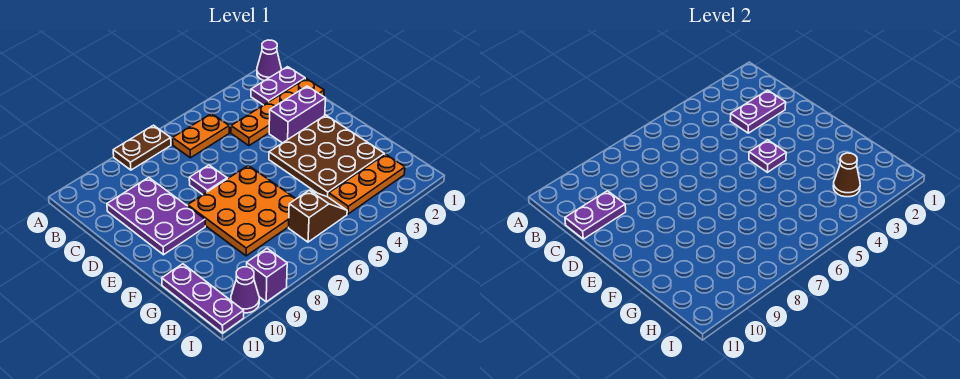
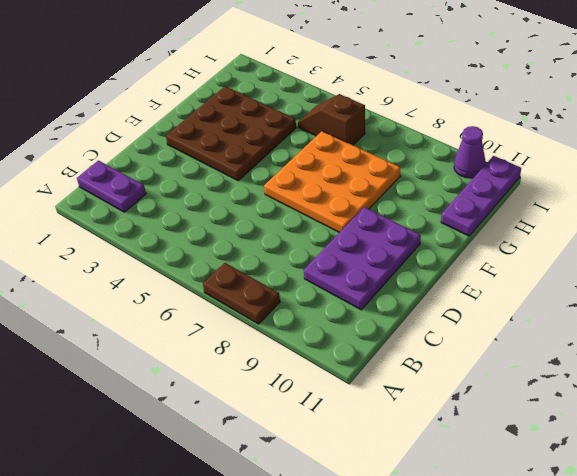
none -> purple cone A1 level 1
none -> orange plate B5:B6 level 1
none -> orange plate C1:C4 level 1

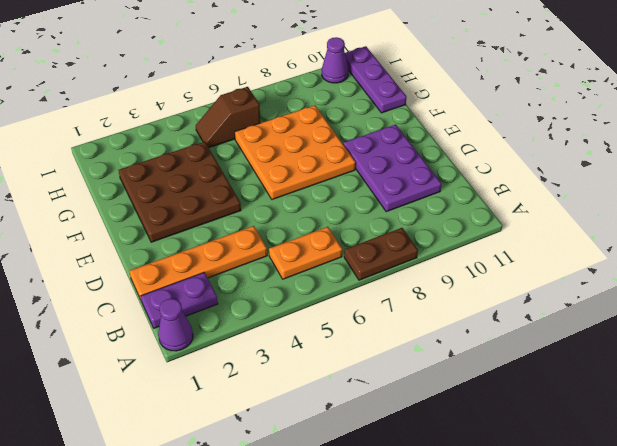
none -> purple brick D2:D3 level 1
none -> purple plate D7 level 1
none -> orange plate H2:H4 level 1

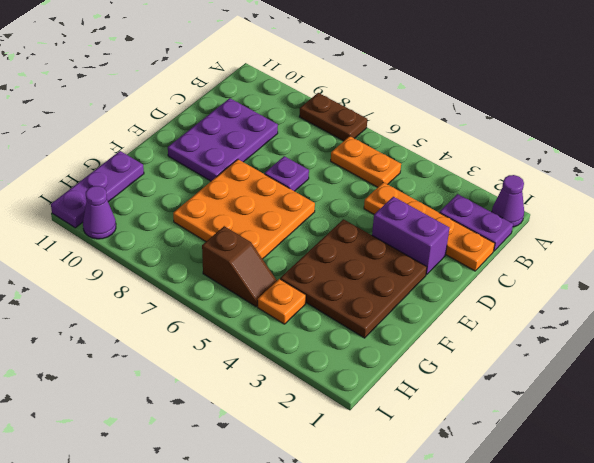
orange plate H4 level 1 -> orange plate H2:H4 level 1
none -> purple brick I9 level 1
none -> purple plate C2:C3 level 2
none -> purple plate C10:C11 level 2

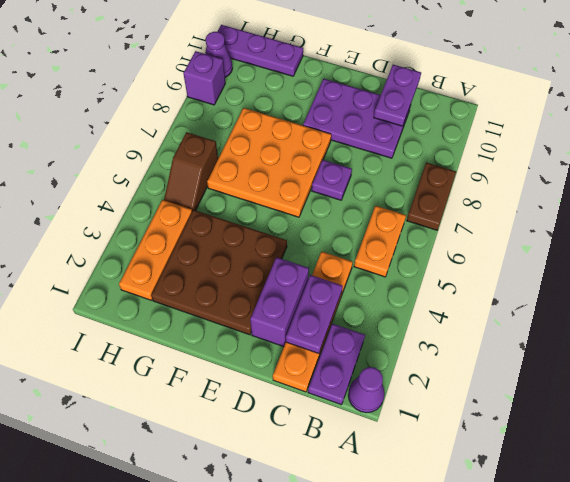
none -> purple plate E4 level 2
none -> brown cone H3 level 2

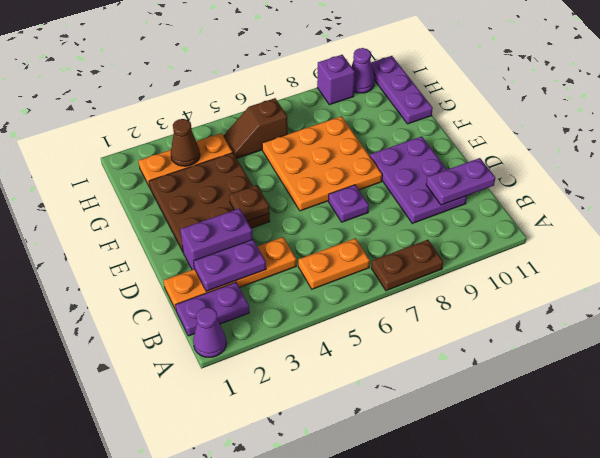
brown plate E4 level 2 -> purple plate E4 level 2

